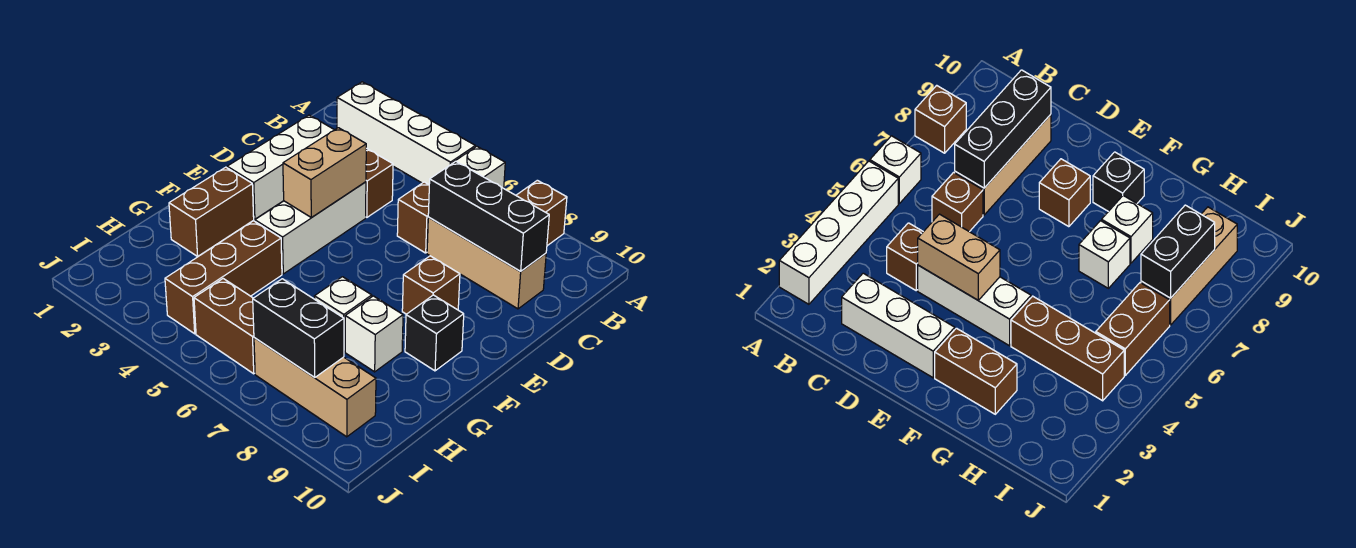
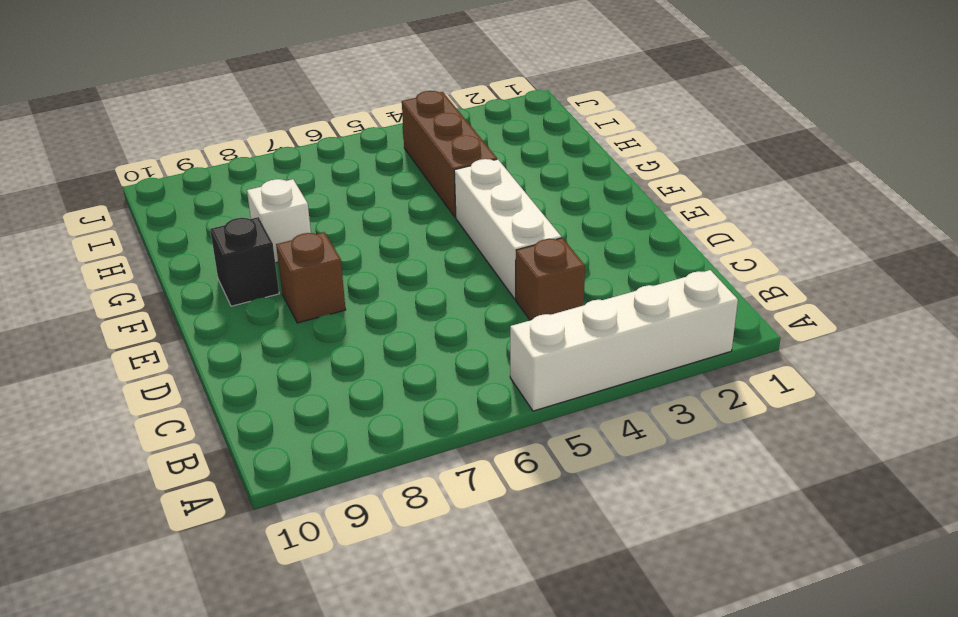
none -> white brick A6 level 1
none -> brown brick A8 level 1
none -> white brick C2:E2 level 1

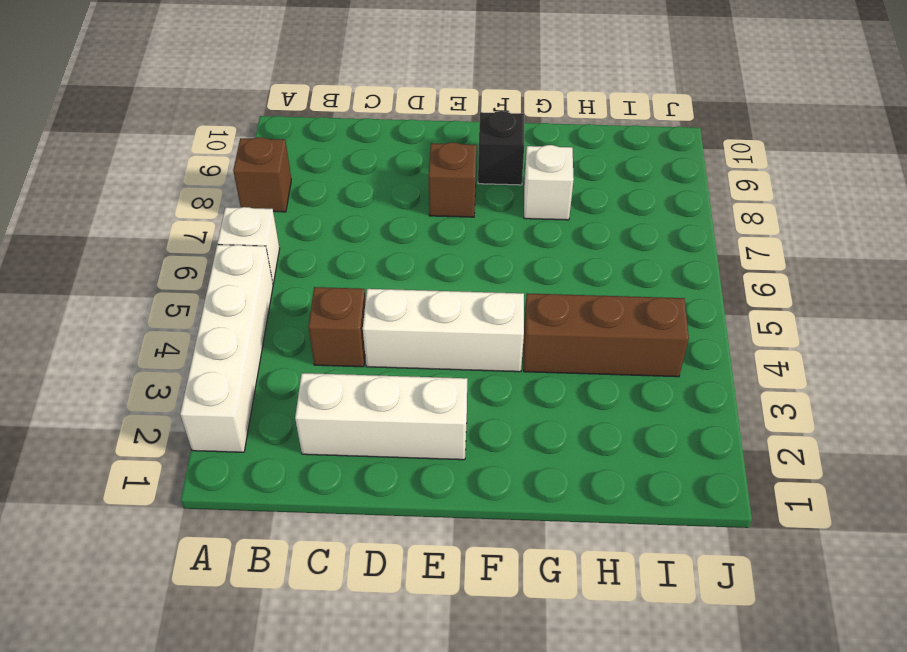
none -> brown brick C6 level 1
none -> tan brick C7:C9 level 1
none -> brown brick F2:G2 level 1

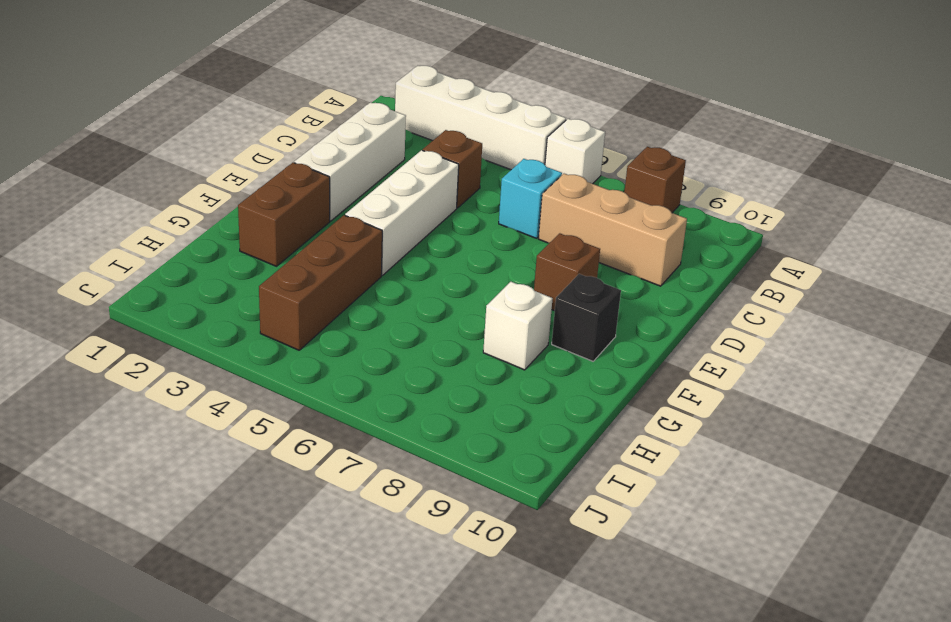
cyan brick C6 level 1 -> brown brick C6 level 1
none -> white brick G7 level 1
none -> brown brick I5:I6 level 1
none -> tan brick I7:I9 level 1

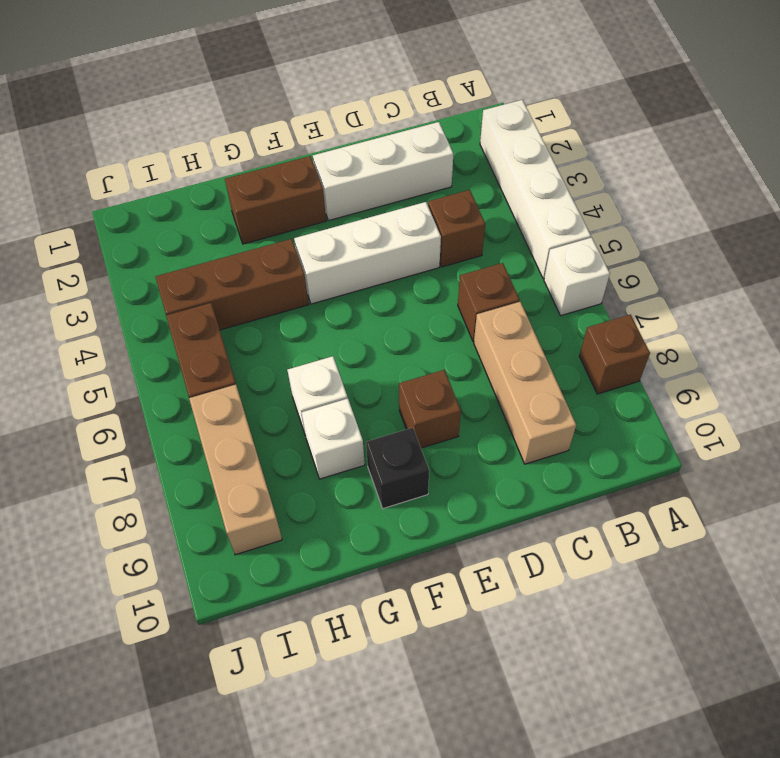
none -> black brick C7:C9 level 2
none -> tan brick D4:E4 level 2
none -> black brick I7:I8 level 2

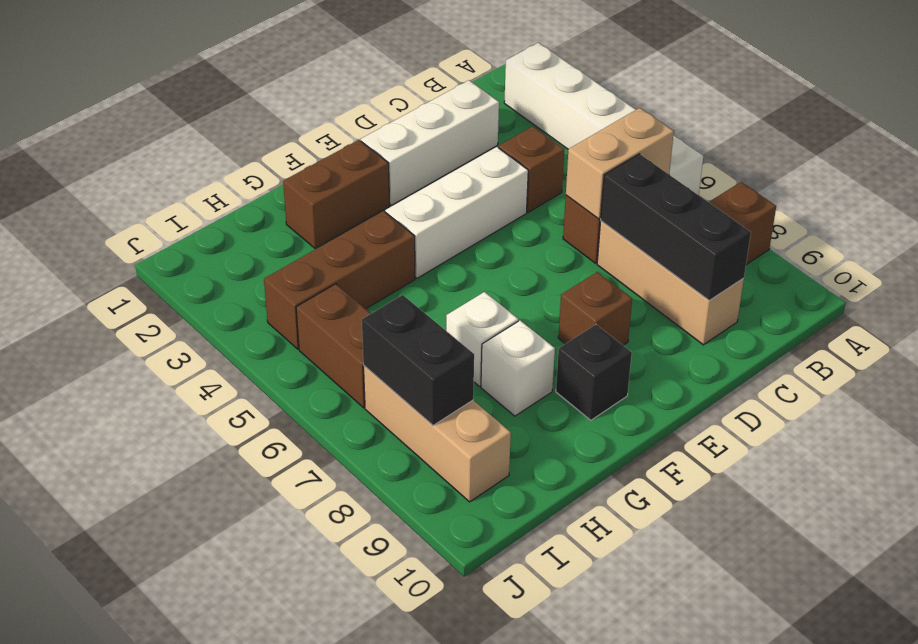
tan brick B6:C6 level 2 -> tan brick D4:E4 level 2

